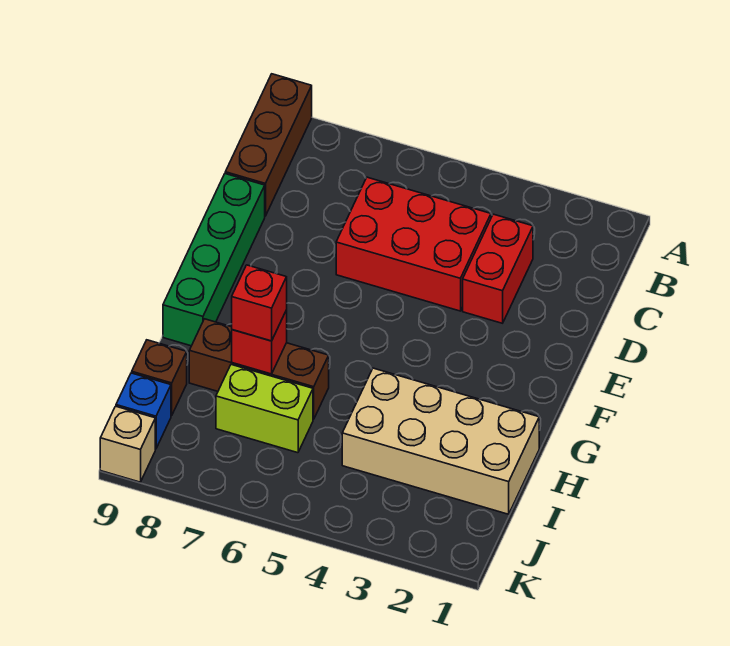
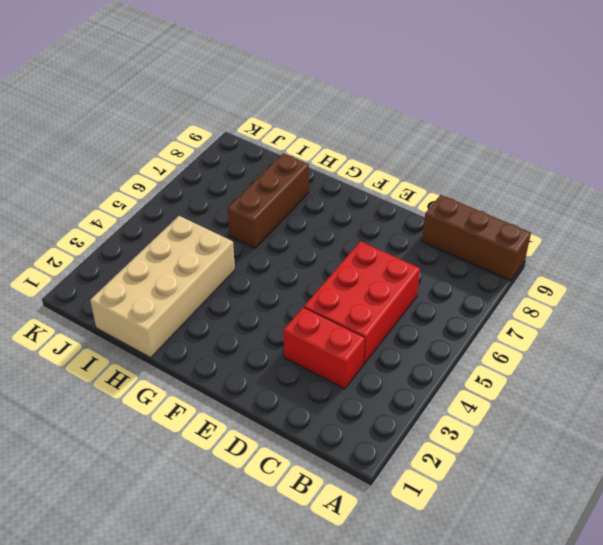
none -> green brick D9:G9 level 1
none -> lime brick I6:I7 level 1
none -> brown brick I9 level 1

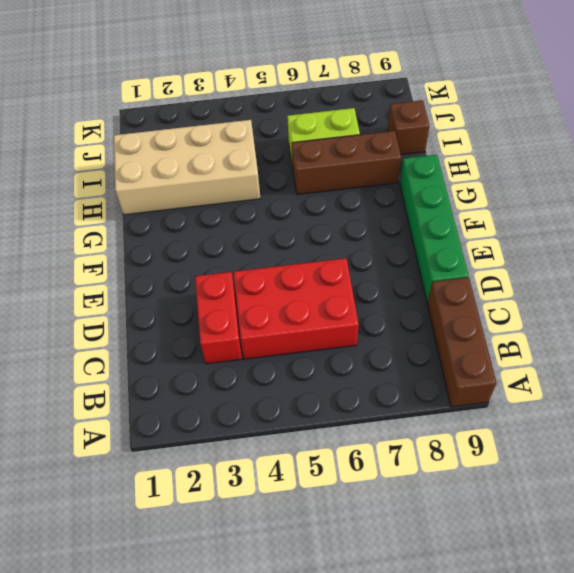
none -> blue brick J9 level 1
none -> tan brick K9 level 1
none -> red brick H7 level 2

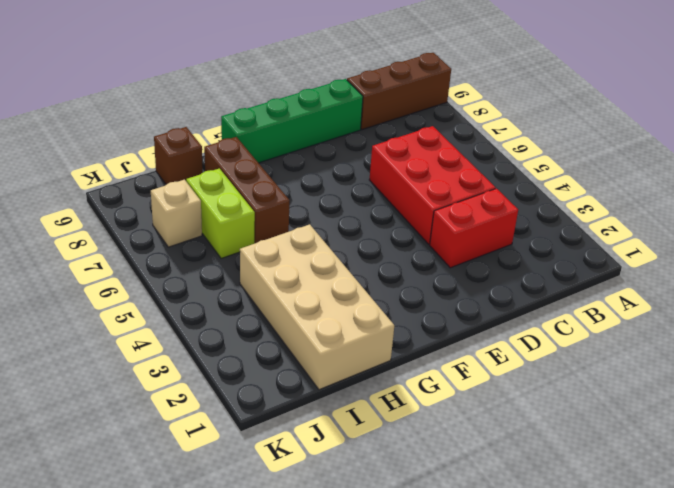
tan brick J7 level 1 -> tan brick K9 level 1
none -> blue brick J9 level 1
none -> red brick H7 level 2
none -> red brick H7 level 3

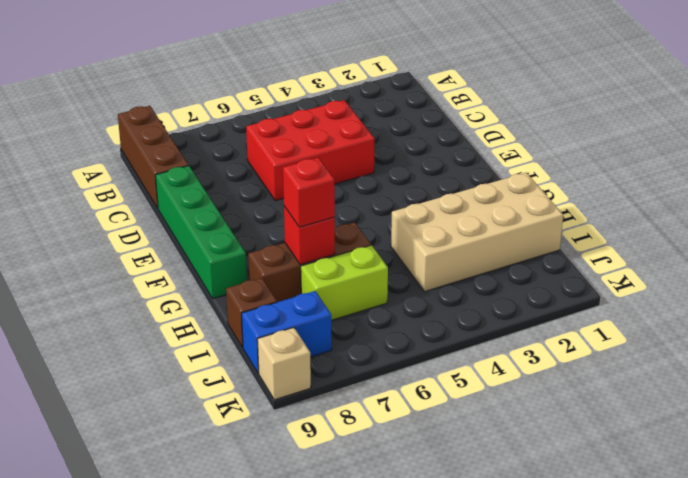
blue brick J8:J9 level 1 -> blue brick J9 level 1
none -> red brick C3:D3 level 1

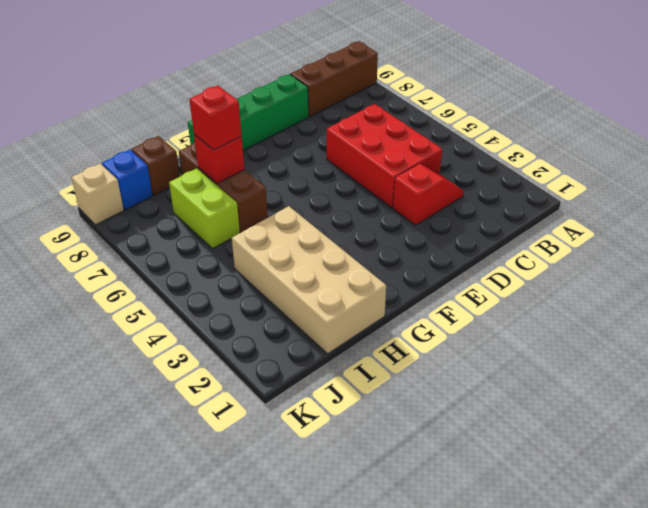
red slope C3:D3 level 1 top D -> red brick C3:D3 level 1

